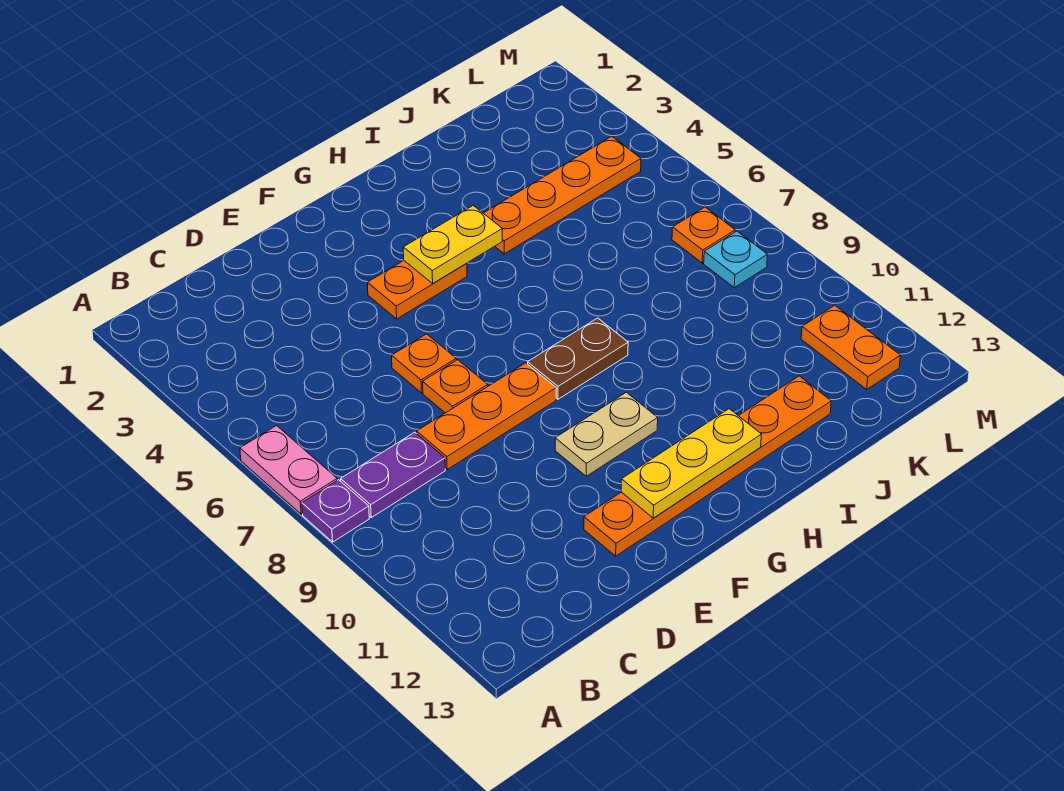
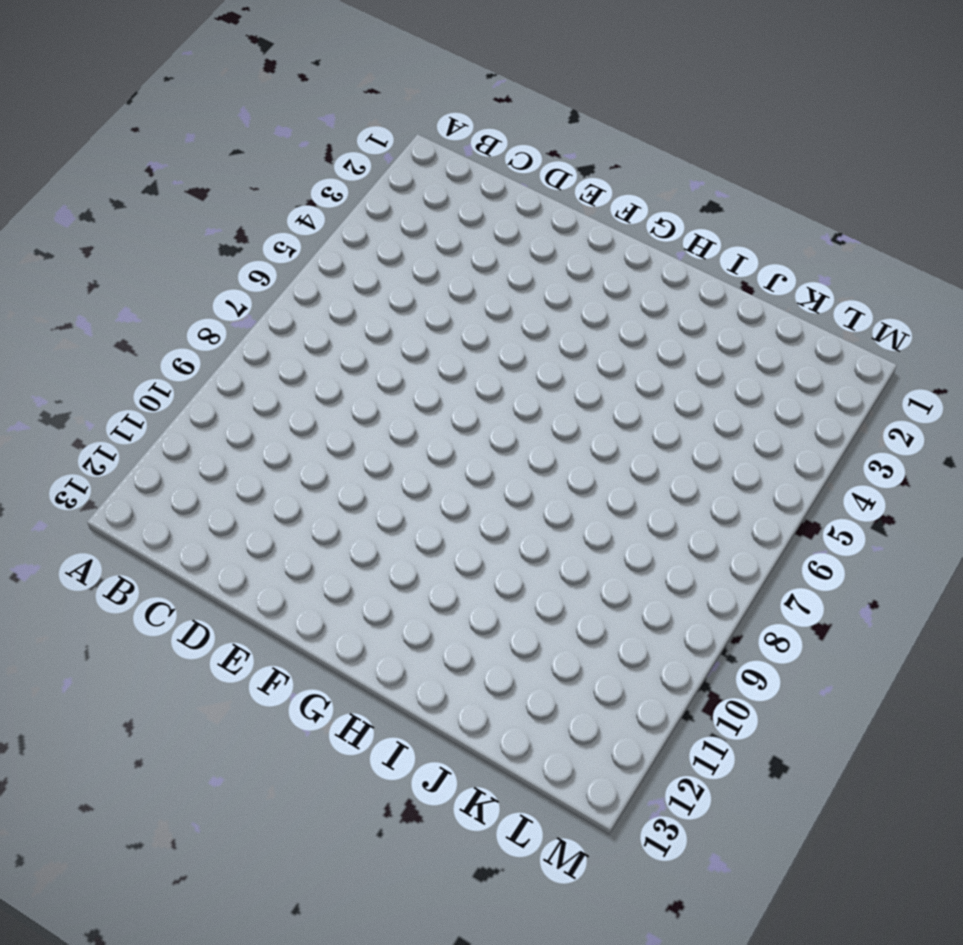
none -> pink plate A6:A7 level 1
none -> purple plate A8 level 1
none -> purple plate B8:C8 level 1

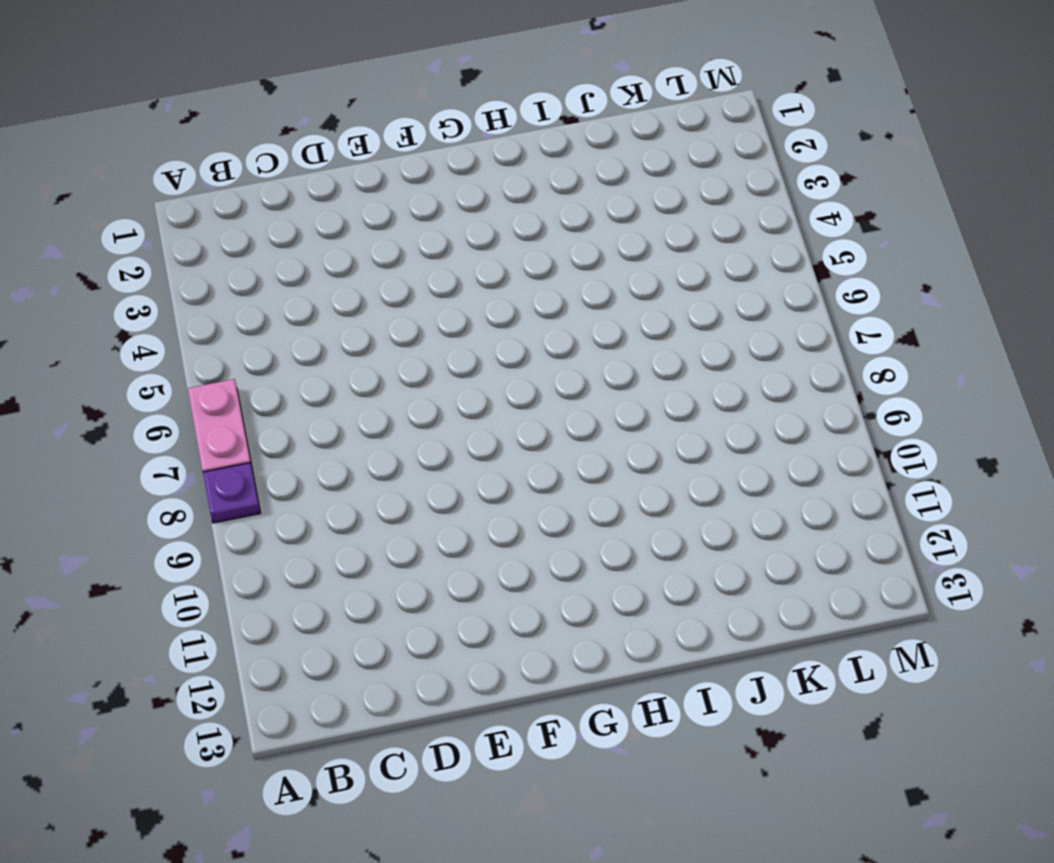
none -> purple plate B8:C8 level 1
none -> orange plate D8:F8 level 1
none -> orange plate E6 level 1

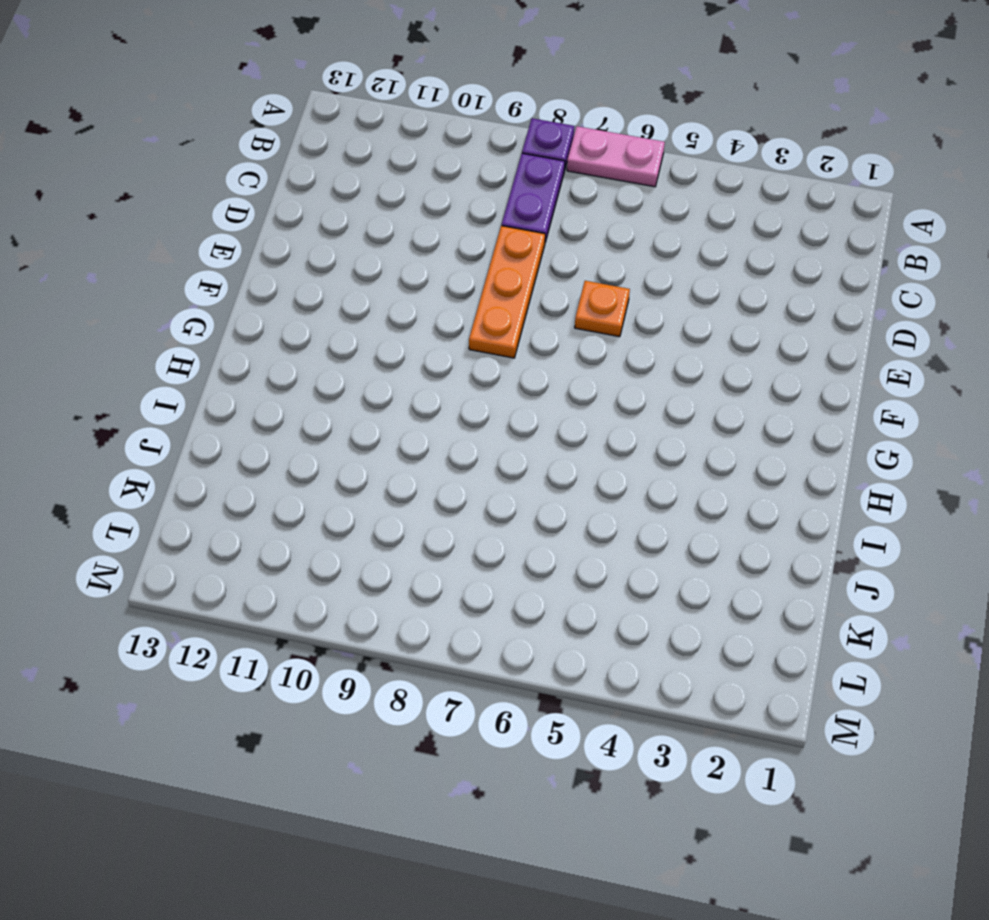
none -> orange plate E7 level 1
none -> orange plate E12:J12 level 1
none -> orange plate F4:G4 level 1

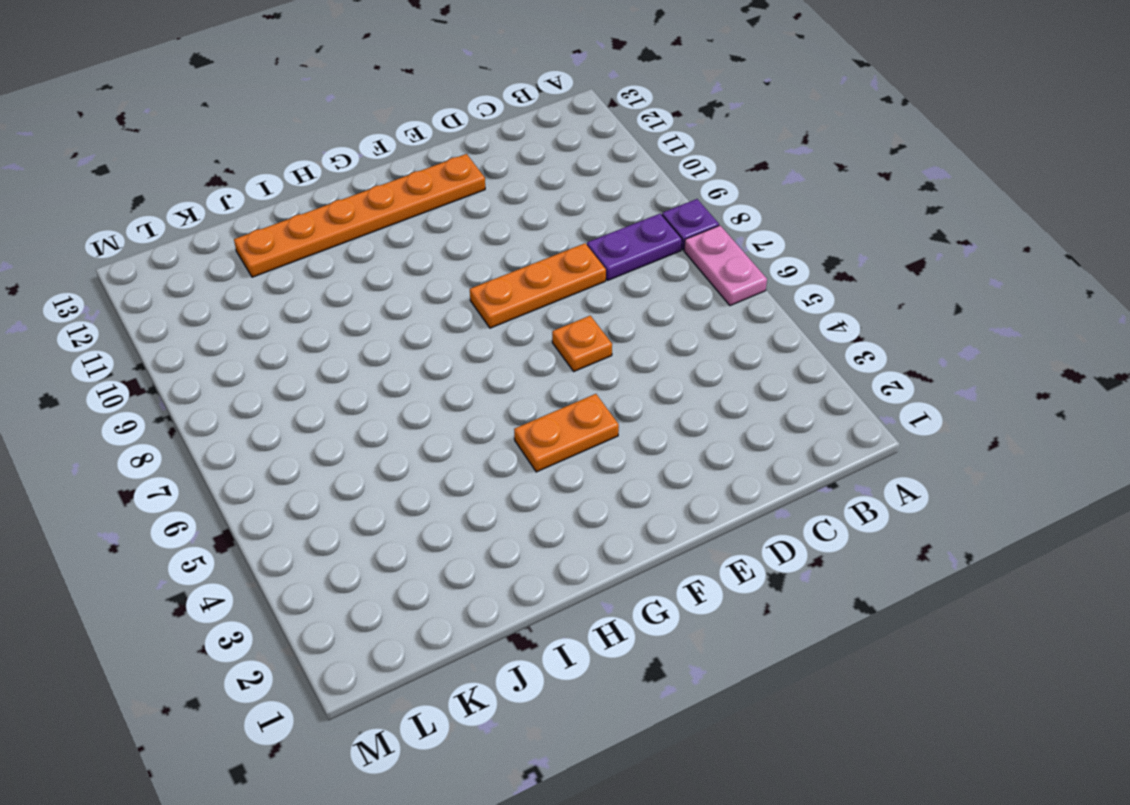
none -> orange plate E7 level 1
none -> tan plate F10:G10 level 1
none -> brown plate G8:H8 level 1

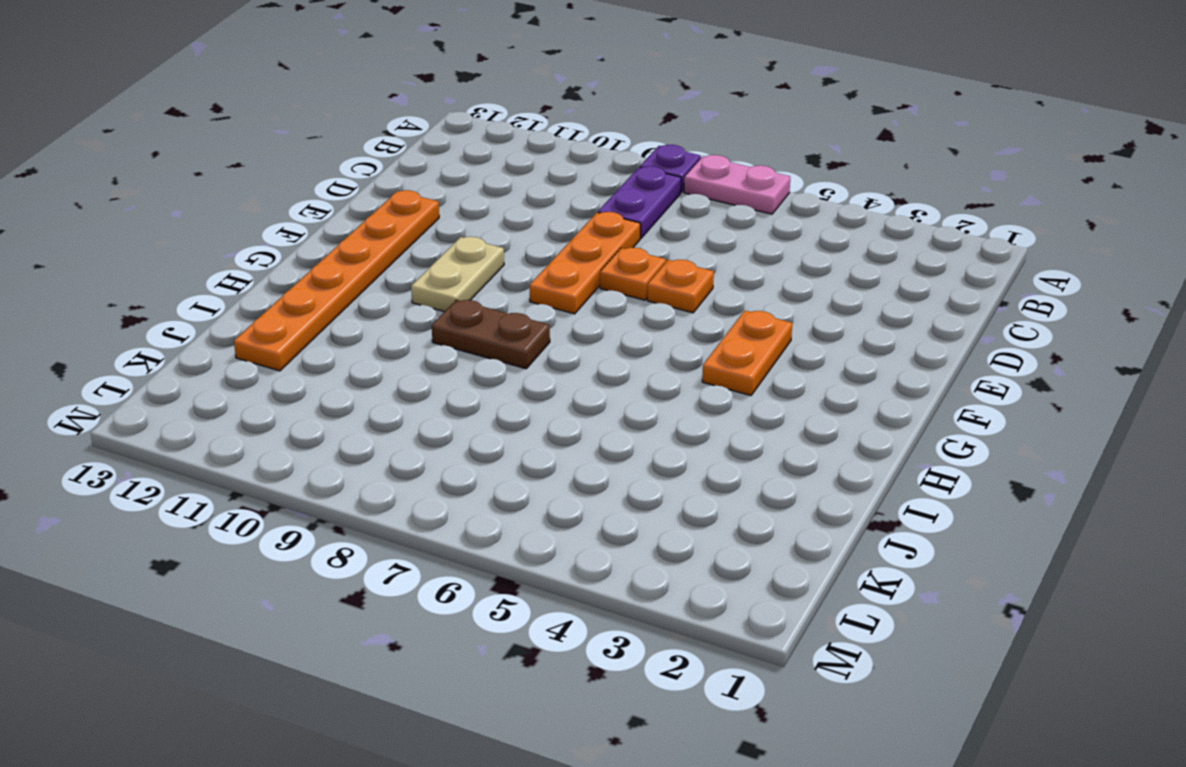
brown plate H8:H9 level 1 -> brown plate G8:H8 level 1
none -> orange plate I4:L4 level 1
none -> orange plate L7 level 1
none -> cyan plate L8 level 1

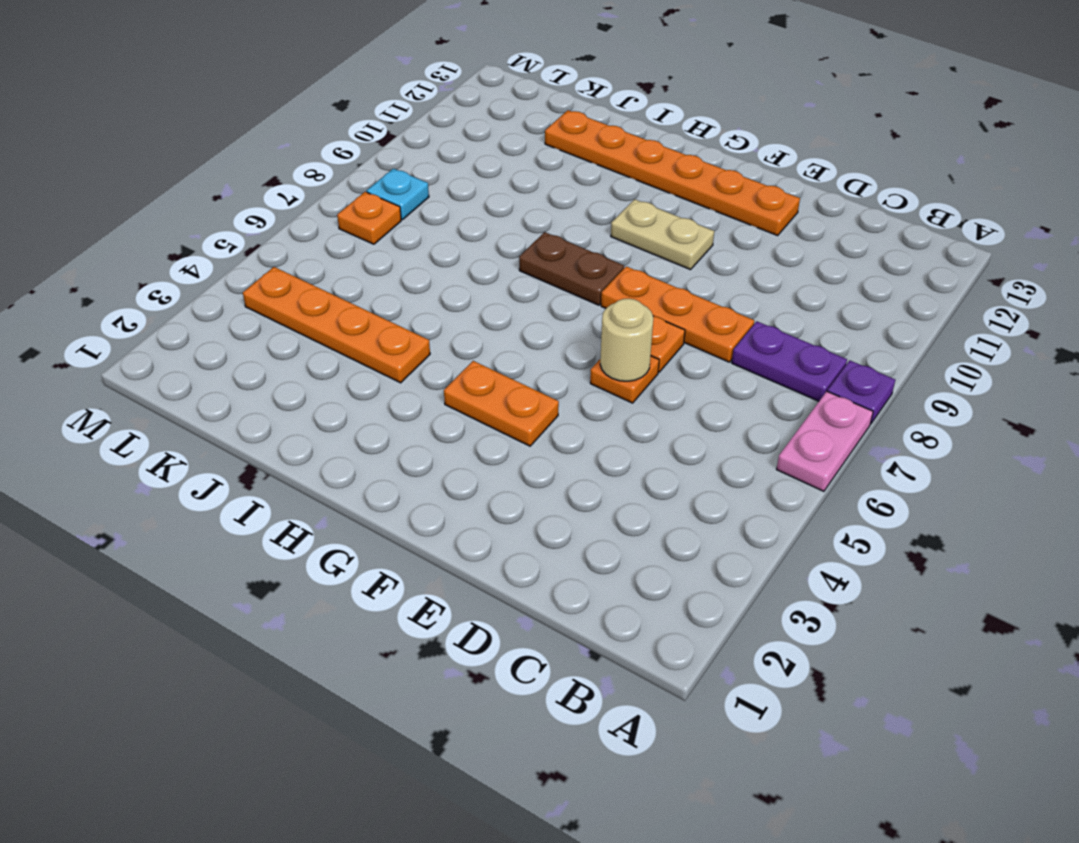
tan round brick E6 level 2 -> none
none -> orange plate L11:L12 level 1
none -> yellow plate F12:H12 level 2
none -> yellow plate G4:H4 level 2

